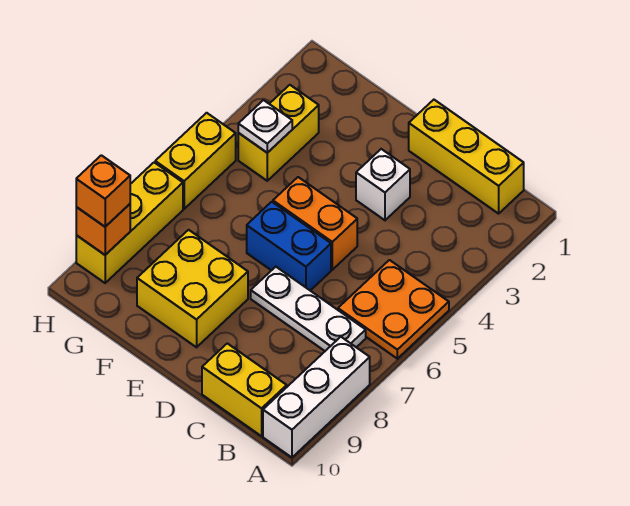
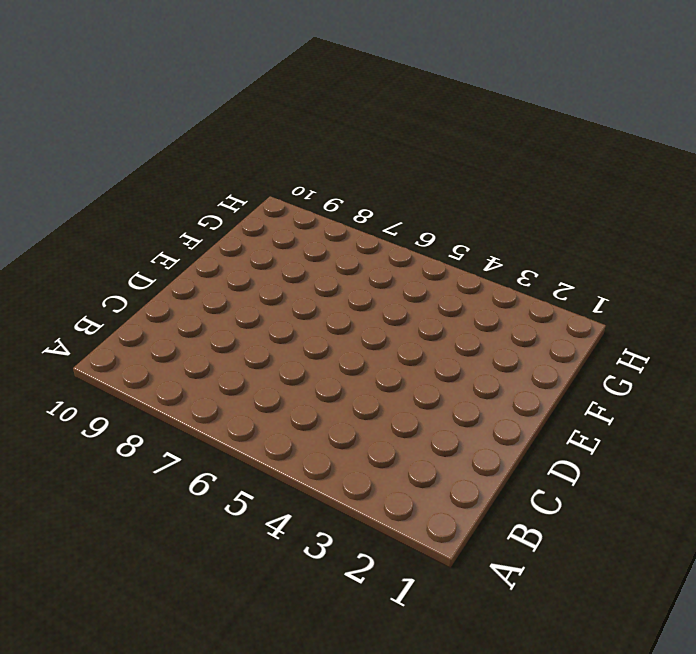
none -> orange plate A5:B6 level 1
none -> white brick A8:A10 level 1
none -> yellow brick B1:D1 level 1

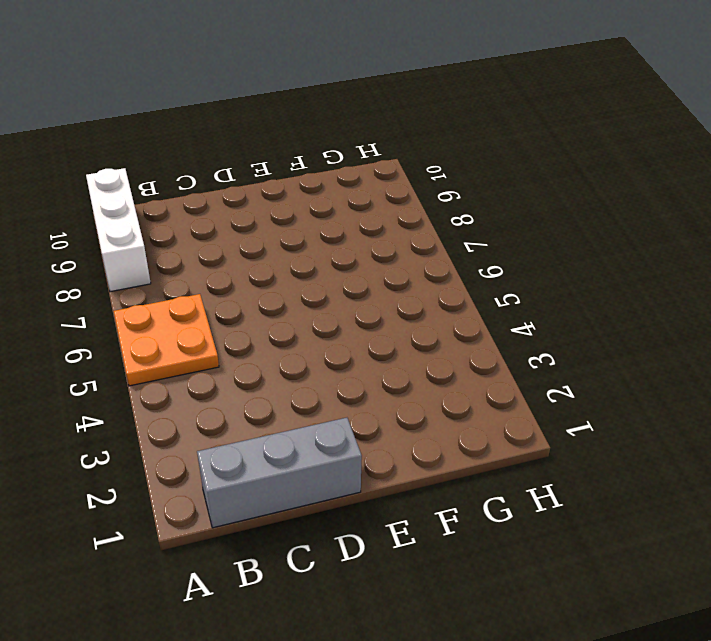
grey brick B1:D1 level 1 -> yellow brick B1:D1 level 1
none -> white plate B7:D7 level 1
none -> yellow brick B10:C10 level 1
none -> white brick D3 level 1

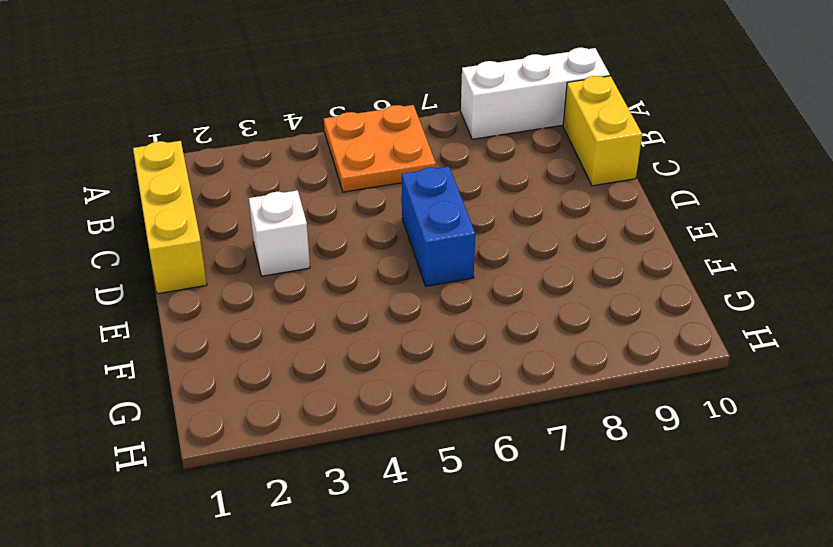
none -> white plate B7:D7 level 1
none -> orange brick D5:E5 level 1
none -> yellow brick E8:F9 level 1

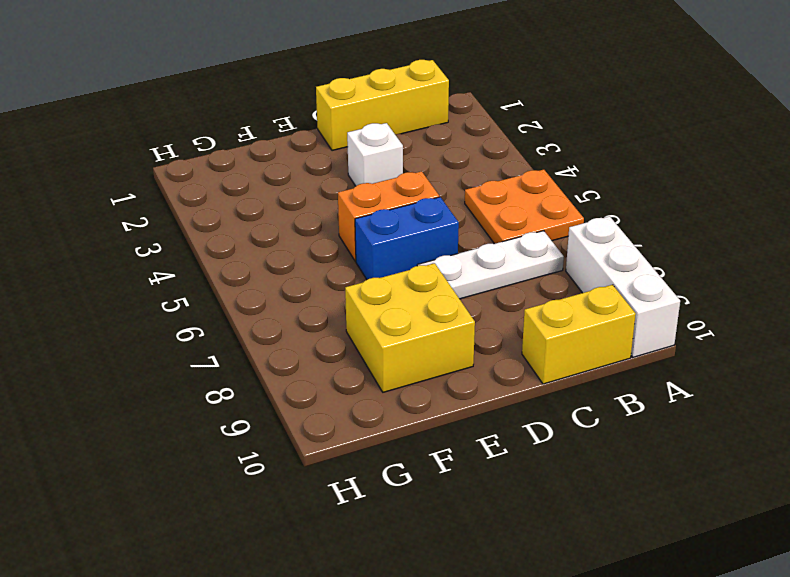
none -> yellow brick G3:G4 level 1
none -> yellow brick H5:H6 level 1
none -> yellow brick H7:H9 level 1

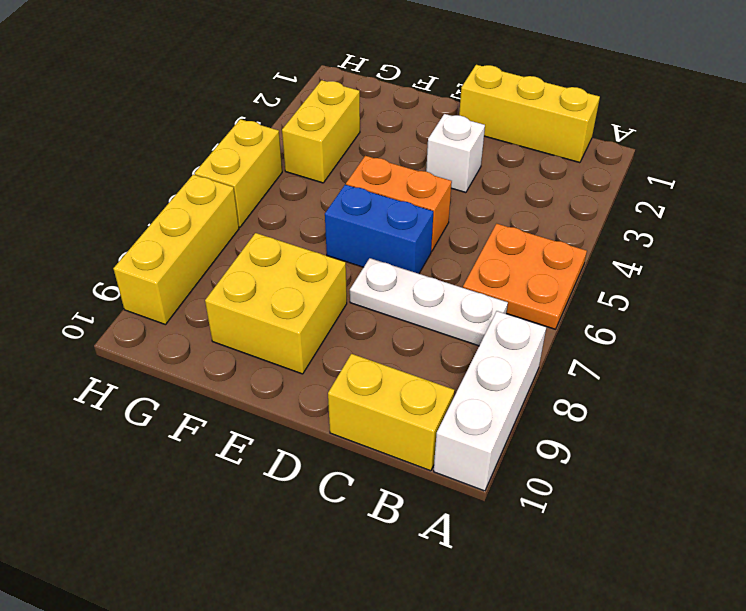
none -> white plate G4 level 2
none -> orange brick H9 level 2
none -> orange brick H9 level 3

